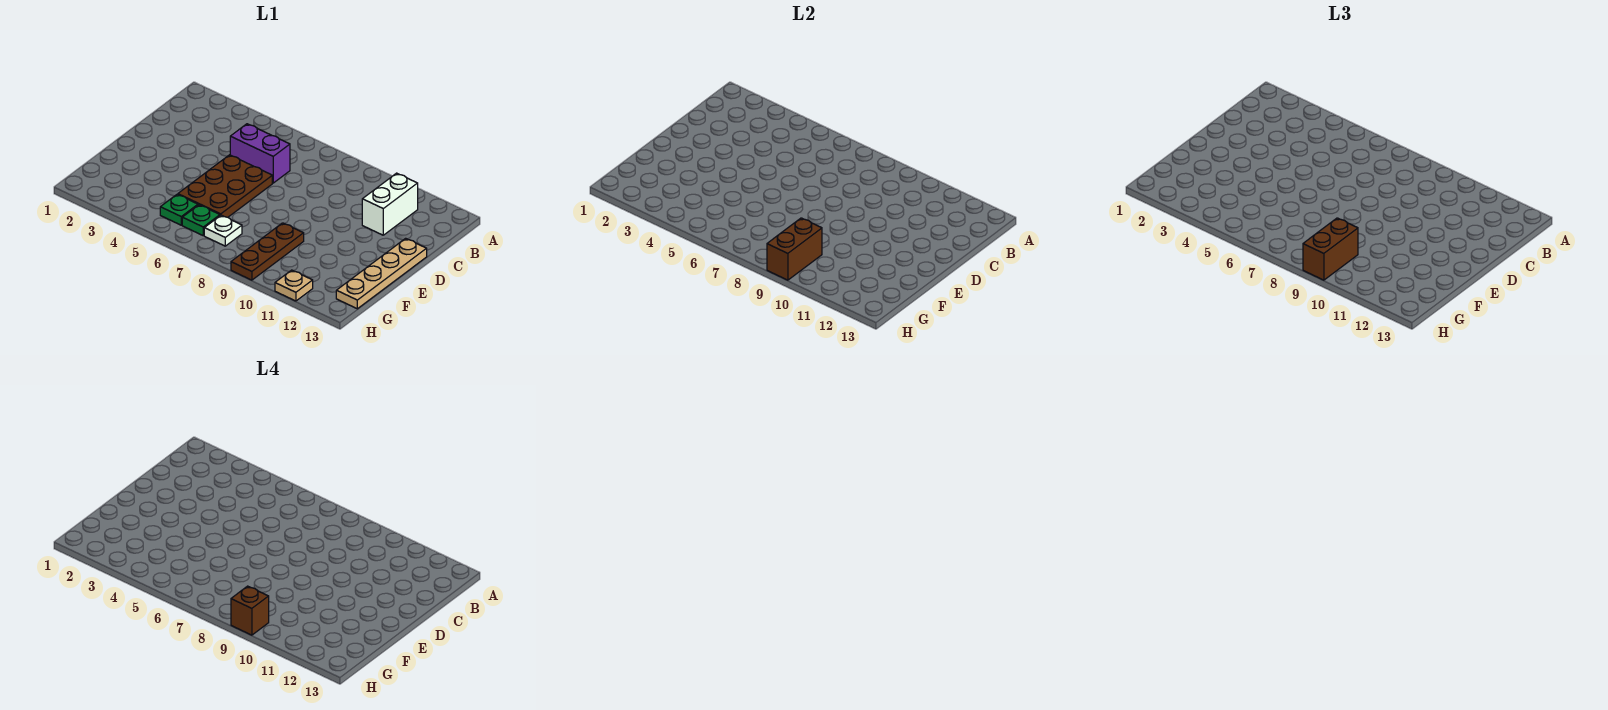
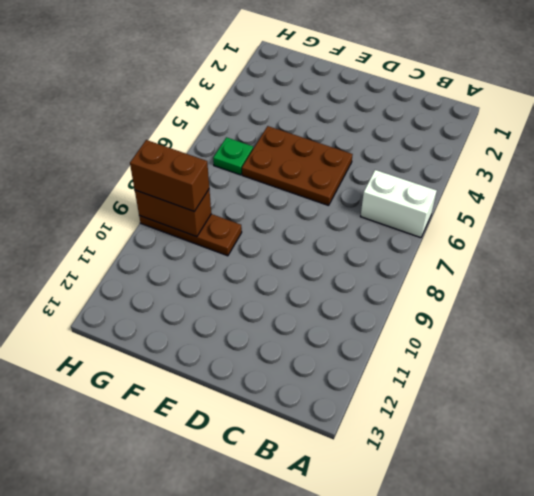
white brick A6:B6 level 1 -> white brick B11:C11 level 1
none -> purple brick C5:C6 level 1
none -> tan plate D13:G13 level 1
none -> green plate G5 level 1

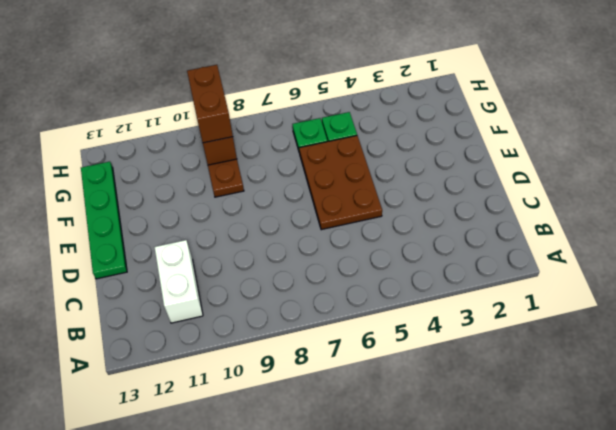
green plate D13:G13 level 1 -> tan plate D13:G13 level 1
none -> purple brick C5:C6 level 1
none -> white plate G7 level 1
none -> tan plate H11 level 1

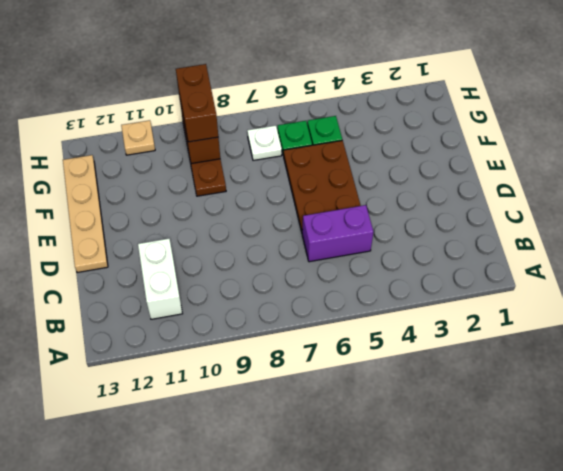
none -> brown brick H9 level 4

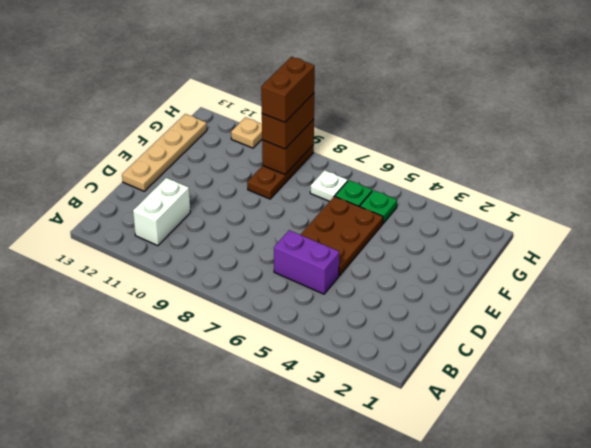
brown brick G9:H9 level 4 -> brown brick H9 level 4

